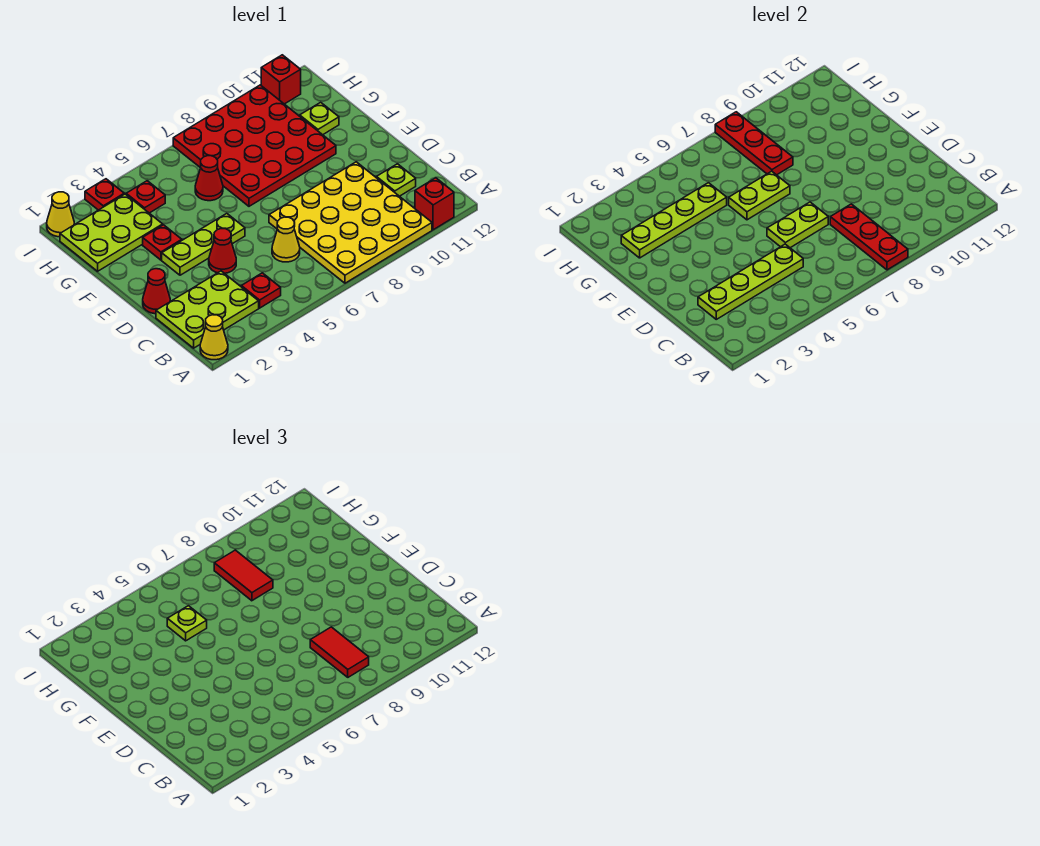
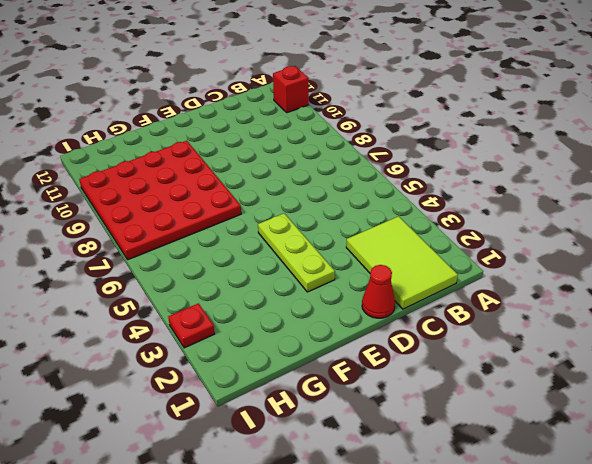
lime tile B1:C3 level 1 -> lime plate B1:C3 level 1
none -> yellow cone A1 level 1
none -> yellow plate A7:D10 level 1
none -> red plate B4 level 1

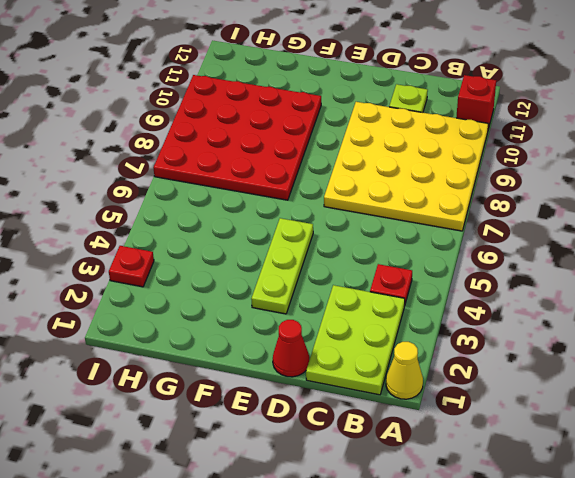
none -> yellow cone C6 level 1
none -> red cone D4 level 1
none -> red plate F3 level 1

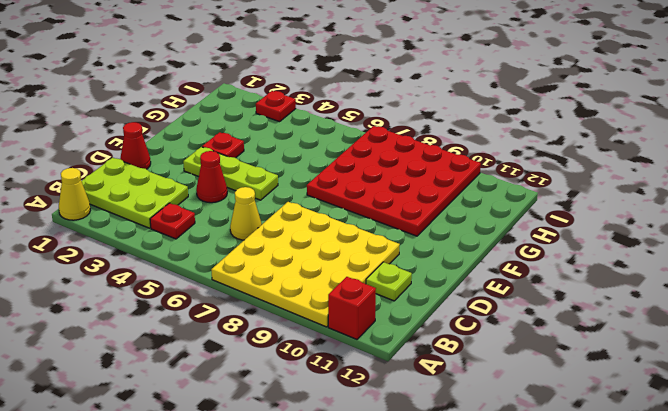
none -> lime plate G1:H3 level 1
none -> red cone G6 level 1
none -> lime plate G11 level 1

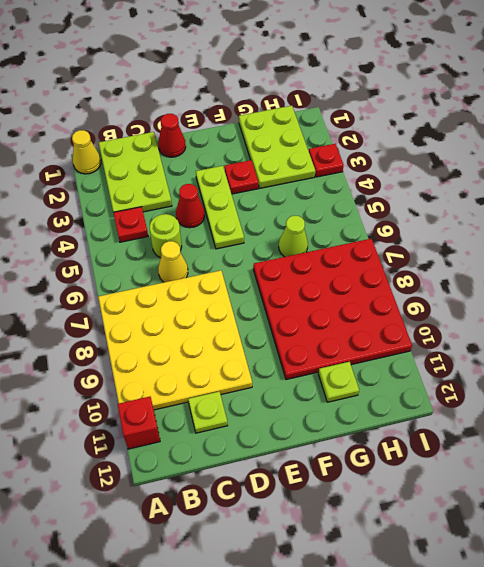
lime round brick C5 level 1 -> none
lime cone G6 level 1 -> red cone G6 level 1
none -> red plate H4 level 1
none -> yellow cone I1 level 1
none -> red brick I11 level 1

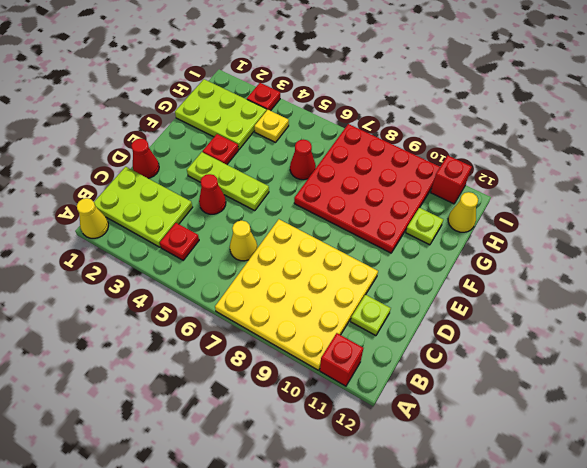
yellow plate H4 level 1 -> red plate H4 level 1
yellow cone H12 level 1 -> yellow cone I1 level 1
none -> red plate A8:C8 level 2
none -> lime plate C2:C5 level 2
none -> lime plate D6:D7 level 2

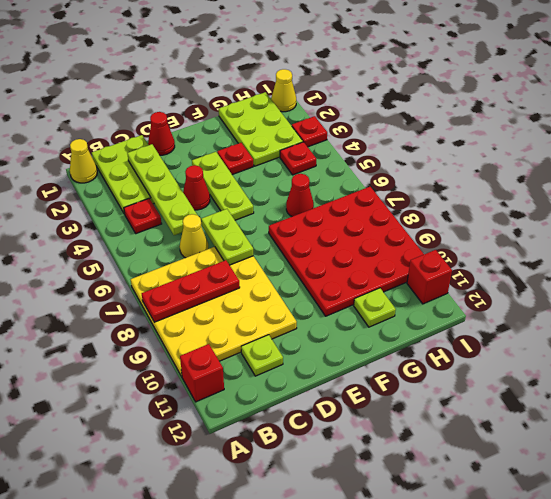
none -> lime plate F6:F7 level 2
none -> lime plate G2:G5 level 2
none -> red plate G8:I8 level 2

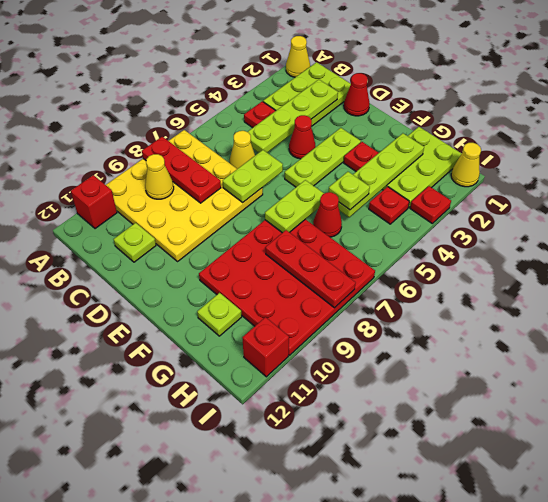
yellow cone B9 level 2 -> none
none -> red tile B8:C8 level 3
none -> red tile G8:H8 level 3

